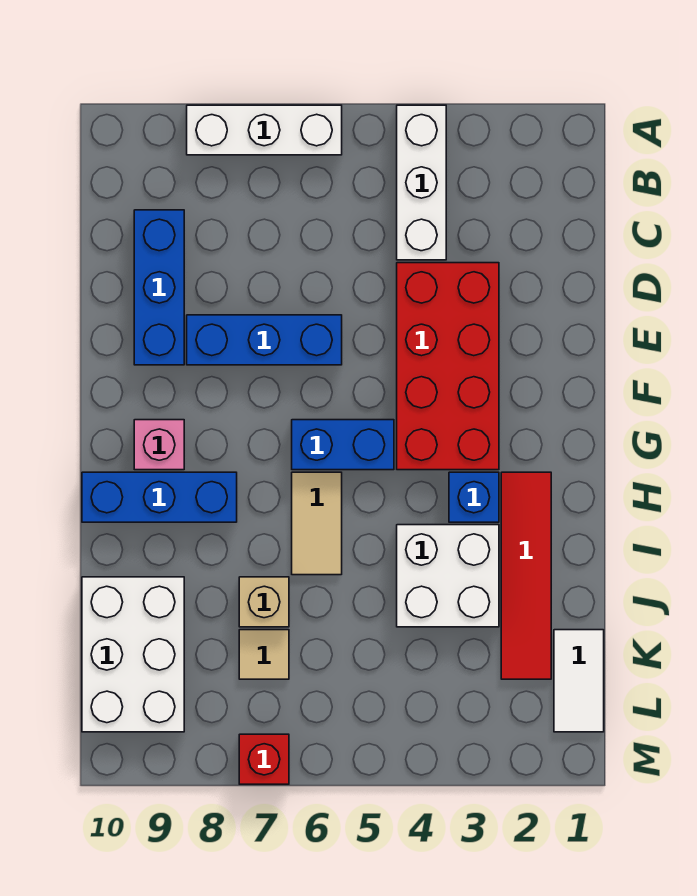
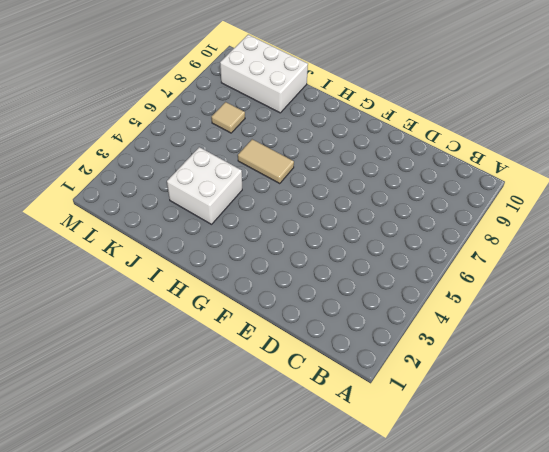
none -> white brick A4:C4 level 1
none -> white brick A6:A8 level 1
none -> blue brick C9:E9 level 1

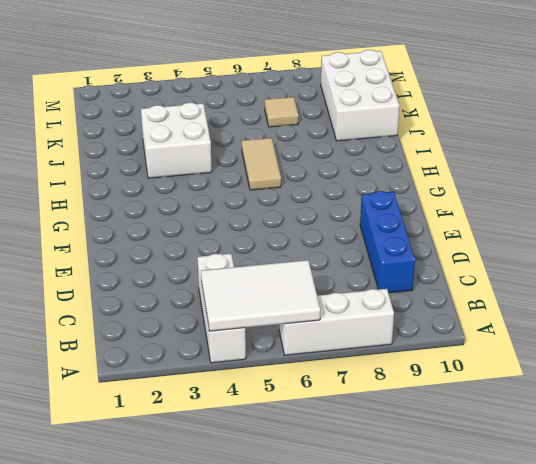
white tile A4:B6 level 2 -> none
none -> red brick D3:G4 level 1
none -> blue brick E6:E8 level 1
none -> blue brick G5:G6 level 1

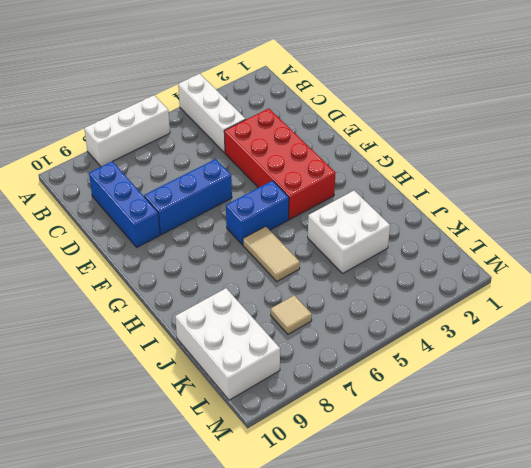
none -> pink brick G9 level 1
none -> red tile H2:K2 level 1
none -> blue brick H3 level 1

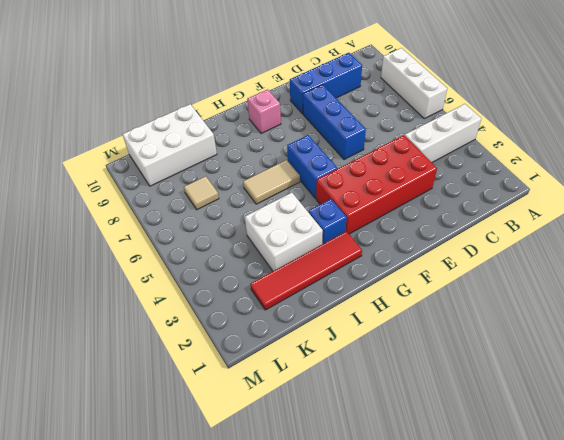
none -> blue brick H8:H10 level 1
none -> tan brick J7 level 1
none -> white tile K1:L1 level 1

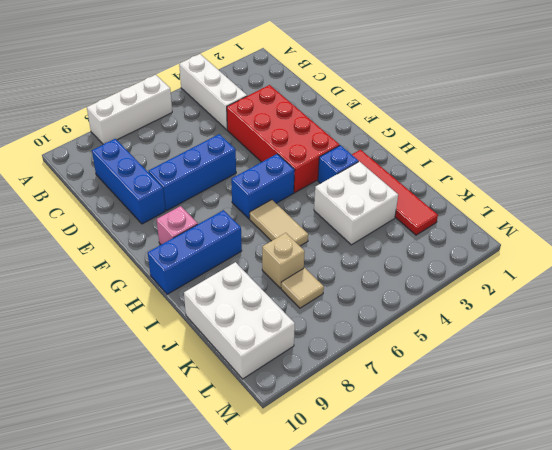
none -> white tile K1:L1 level 1
none -> red brick M7 level 1

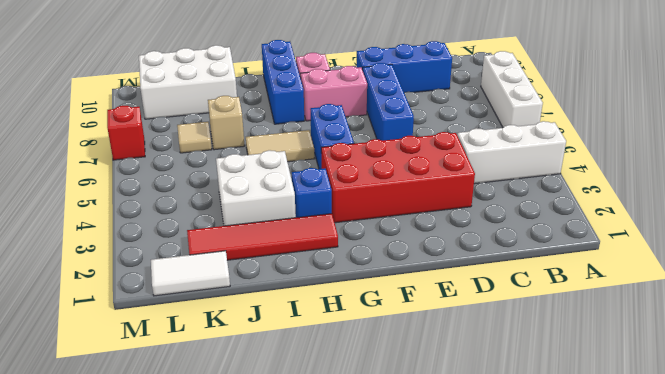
pink brick F8:G8 level 1 -> none

